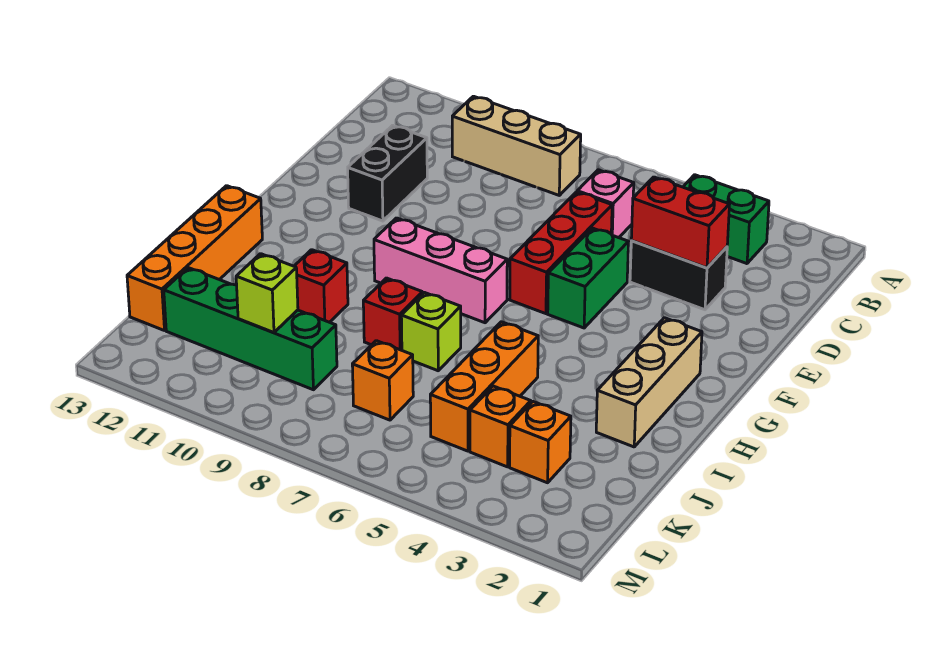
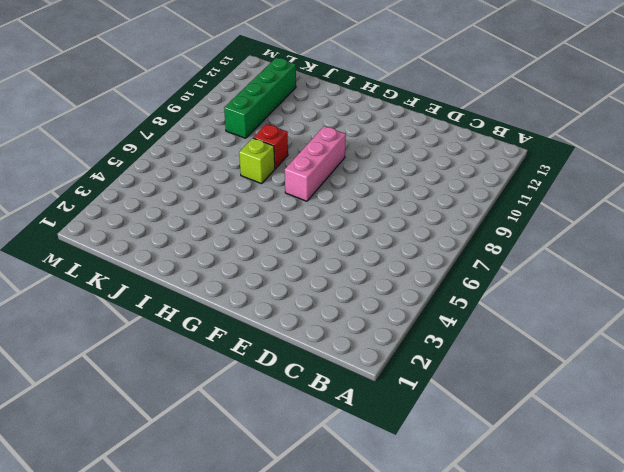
none -> green brick B3:B4 level 1
none -> tan brick B8:B10 level 1
none -> pink brick C6 level 1

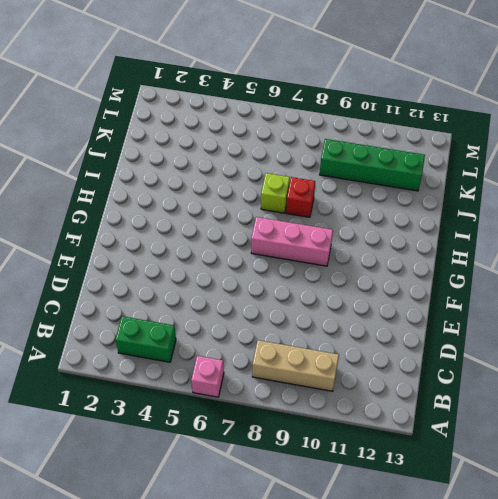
pink brick A6 level 1 -> pink brick C6 level 1
none -> black brick D3:D4 level 1
none -> red brick D6:F6 level 1
none -> black brick D11:E11 level 1

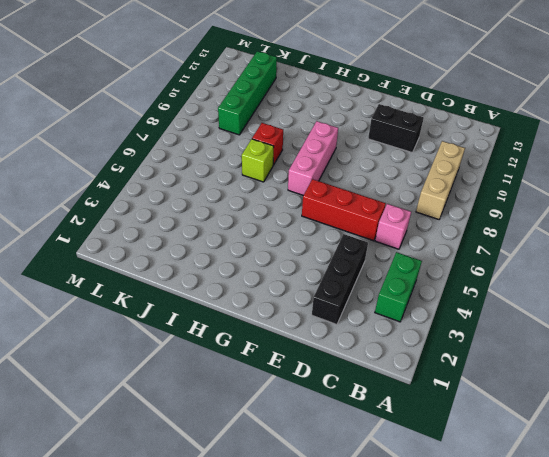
black brick D2:D4 level 1 -> black brick D3:D4 level 1
none -> green brick E5:F5 level 1
none -> tan brick G2:I2 level 1
none -> orange brick H13:K13 level 1

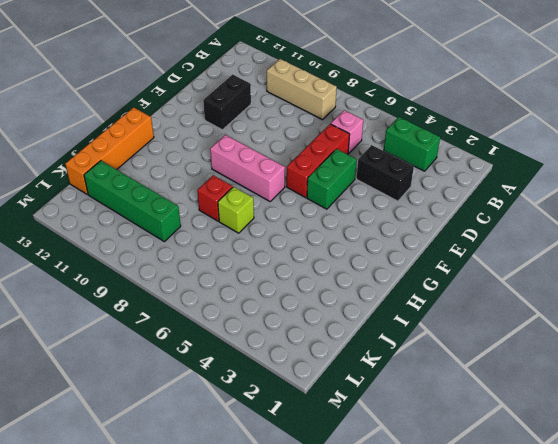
none -> tan brick G2:I2 level 1
none -> orange brick I5:K5 level 1
none -> red brick I10 level 1

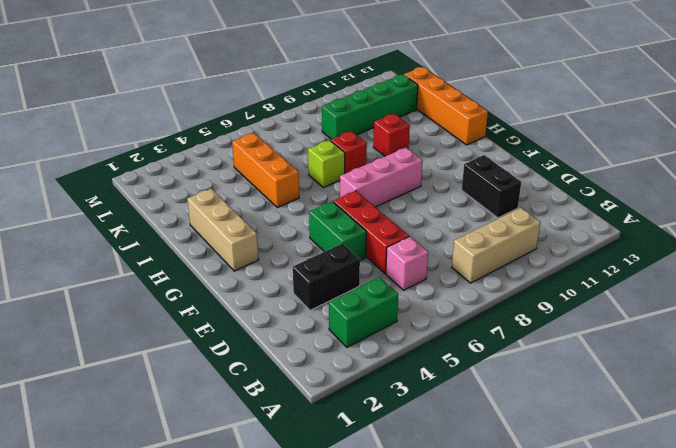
none -> orange brick K3 level 1
none -> orange brick K4 level 1
none -> orange brick K7 level 1

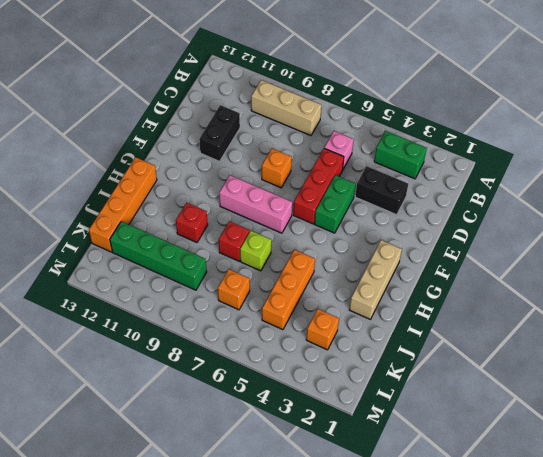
orange brick E8 level 1 -> orange brick K4 level 1
none -> red brick D3:D4 level 2
none -> lime brick K10 level 2

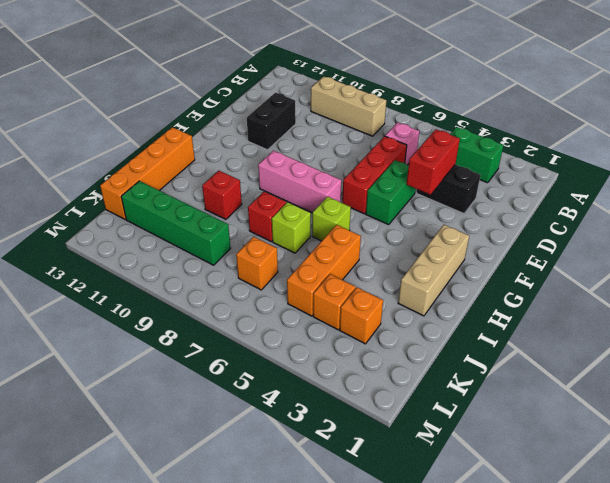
red brick D4:E4 level 2 -> red brick D3:D4 level 2
lime brick H6 level 1 -> lime brick K10 level 2

